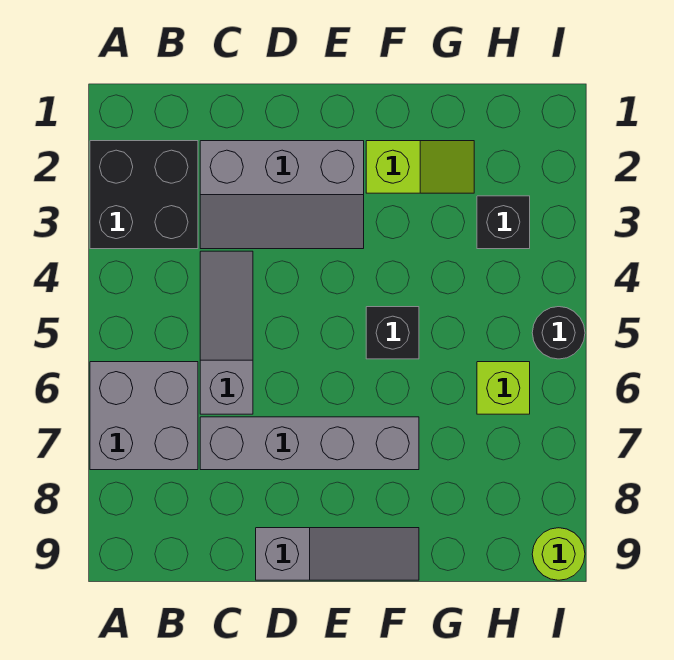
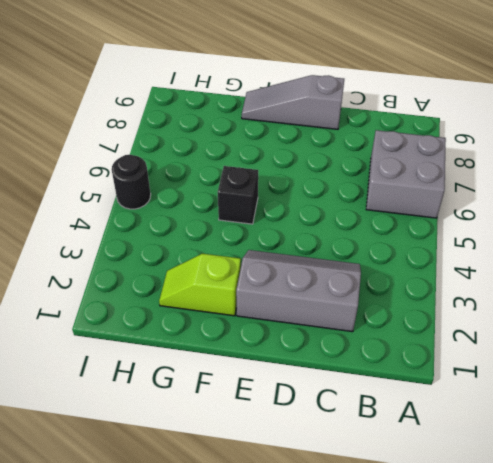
none -> black brick A2:B3 level 1
none -> grey slope C4:C6 level 1 top 6
none -> grey brick C7:F7 level 1

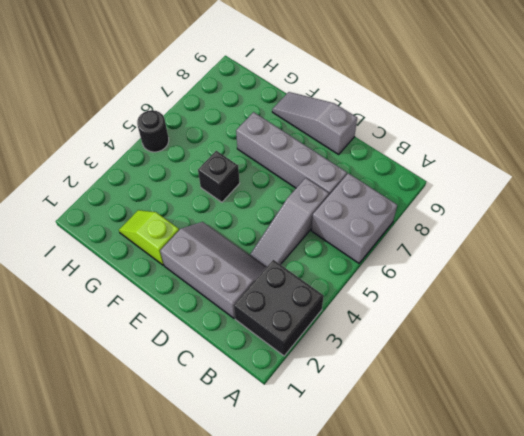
none -> black brick H3 level 1
none -> lime brick H6 level 1
none -> lime round brick I9 level 1

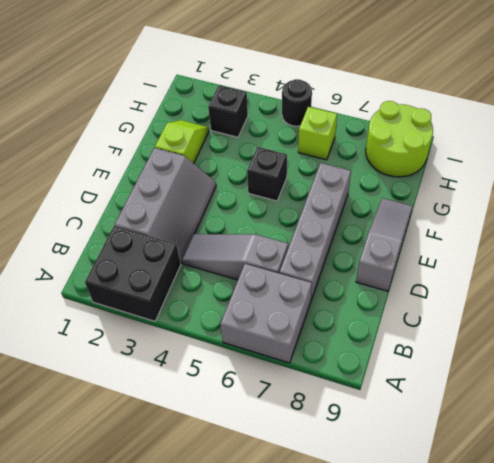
lime round brick H8:I9 level 1 -> lime round brick I9 level 1

